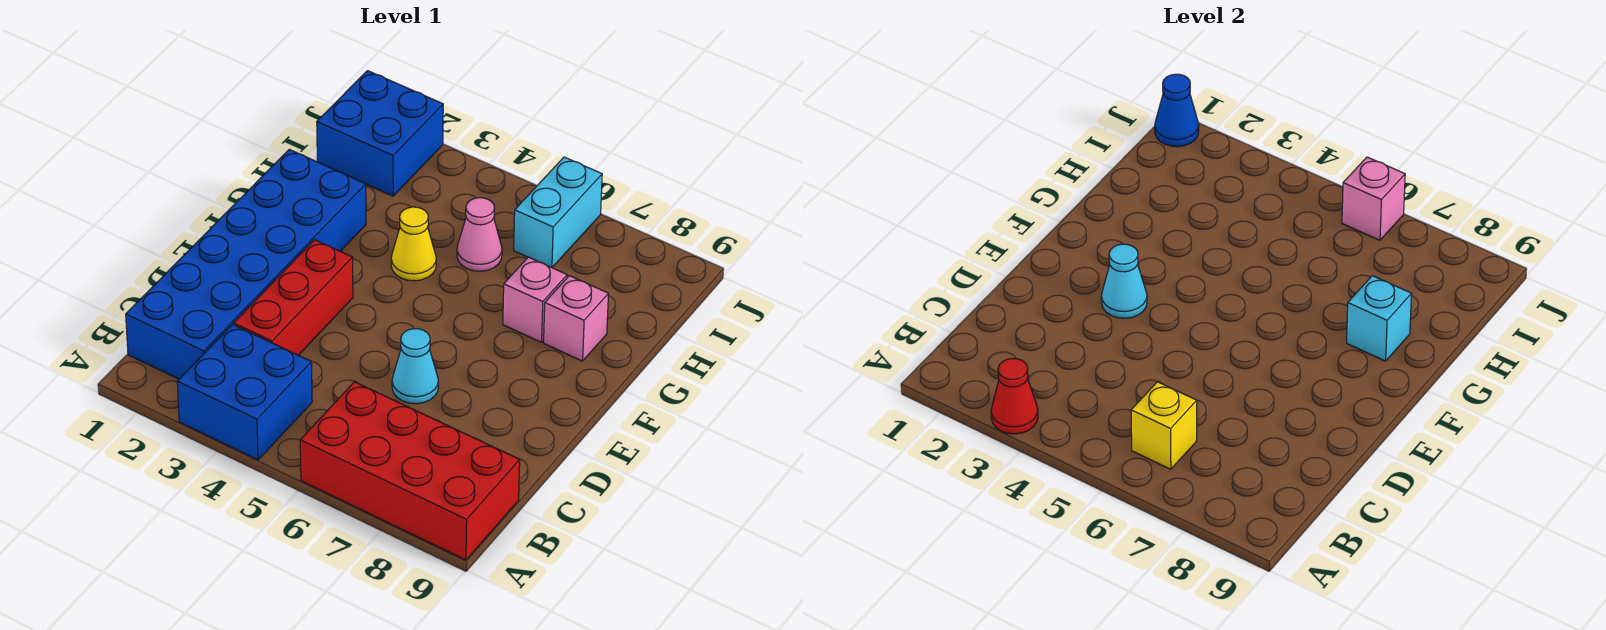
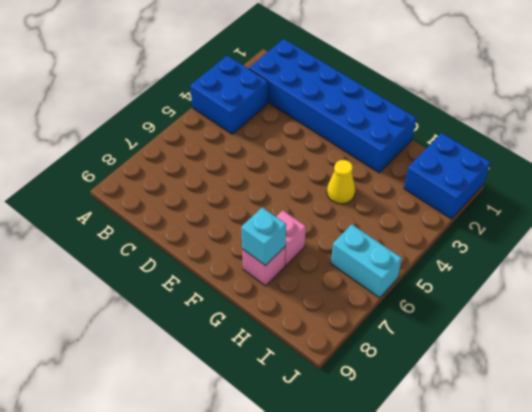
none -> red brick A6:B9 level 1
none -> red brick C3:E3 level 1
none -> cyan cone D6 level 1

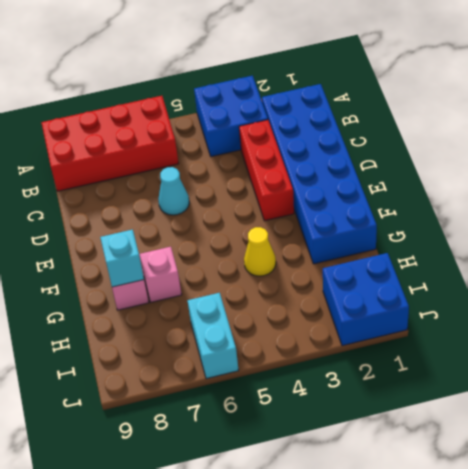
none -> pink cone H5 level 1
none -> red cone A3 level 2
none -> yellow brick B6 level 2

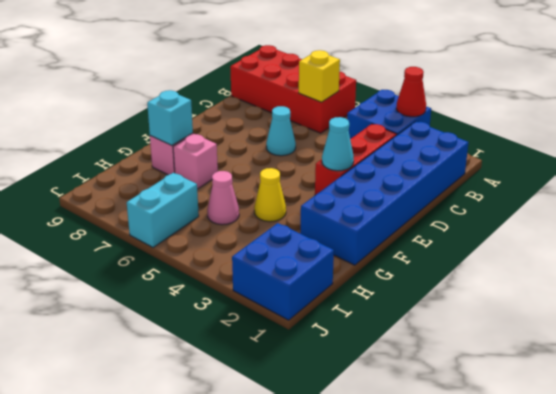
none -> blue cone J1 level 2
none -> pink brick J6 level 2

